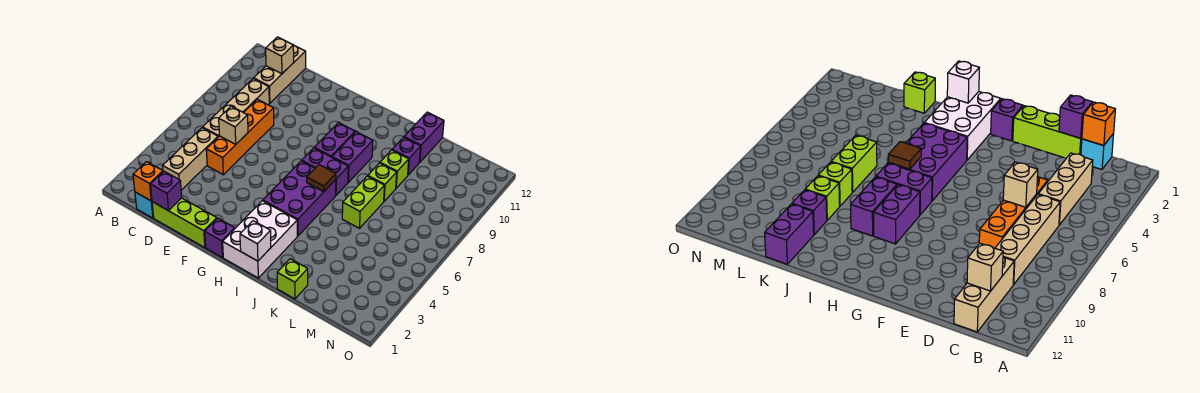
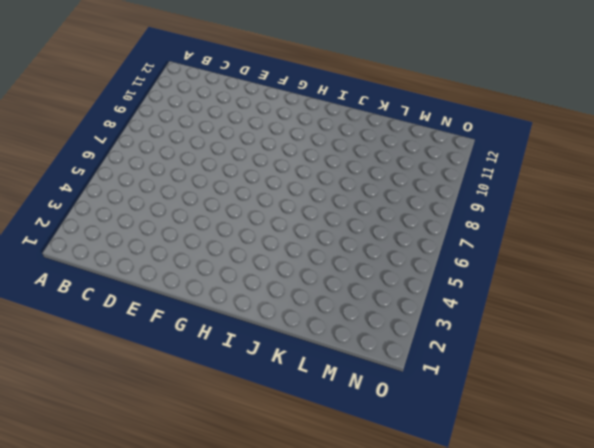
none -> cyan brick C1 level 1
none -> tan brick C3:C5 level 1
none -> tan brick C6:C9 level 1

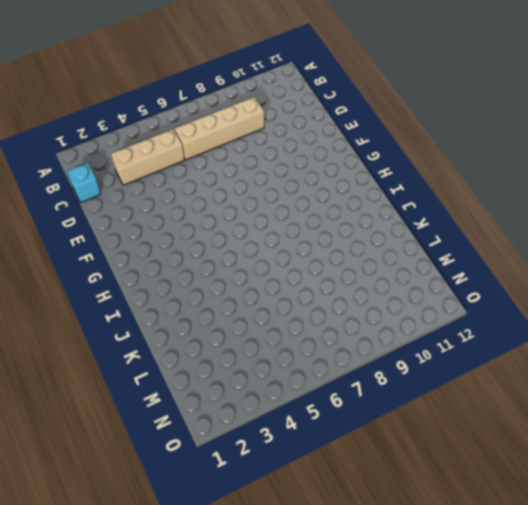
none -> tan brick C10:C12 level 1
none -> lime brick D1:F1 level 1
none -> orange brick D5:D8 level 1

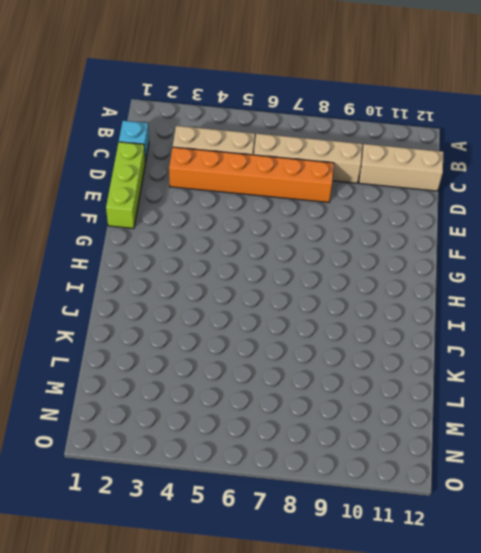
orange brick D3:D8 level 1 -> orange brick D5:D8 level 1
none -> purple brick G1 level 1
none -> white brick H1:I3 level 1
none -> purple brick H4:I6 level 1

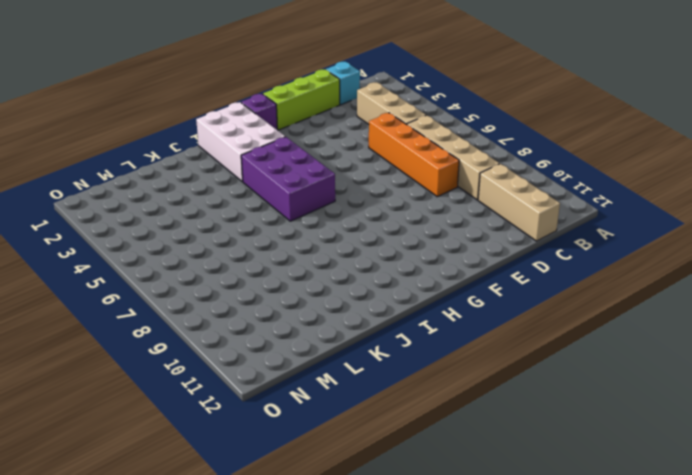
none -> purple brick H7:I7 level 1
none -> purple brick H8:H9 level 1
none -> purple brick I8:I9 level 1

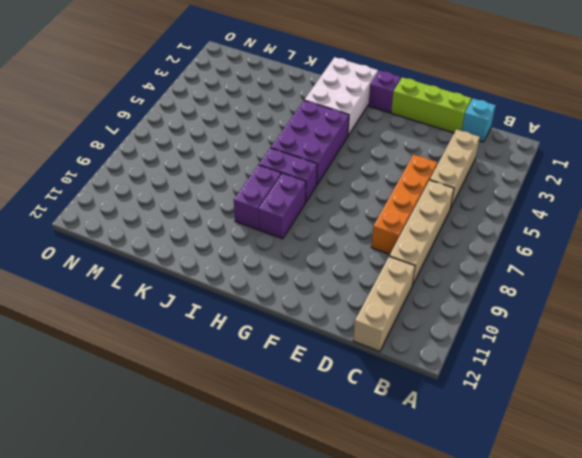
none -> lime brick K1 level 1
none -> lime brick K6:K7 level 1
none -> lime brick K8 level 1

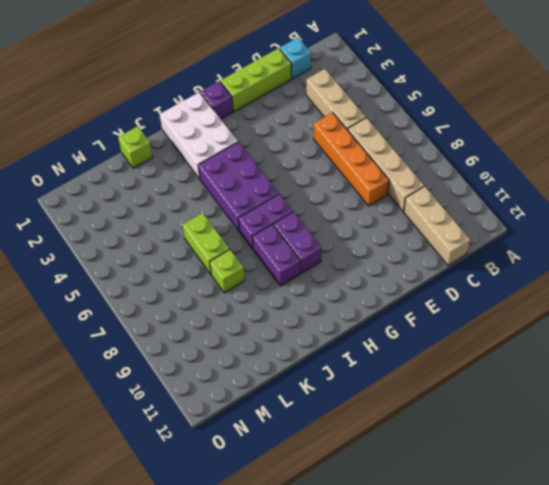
none -> lime brick K9 level 1
none -> purple brick K10 level 1
none -> purple brick K11:K12 level 1

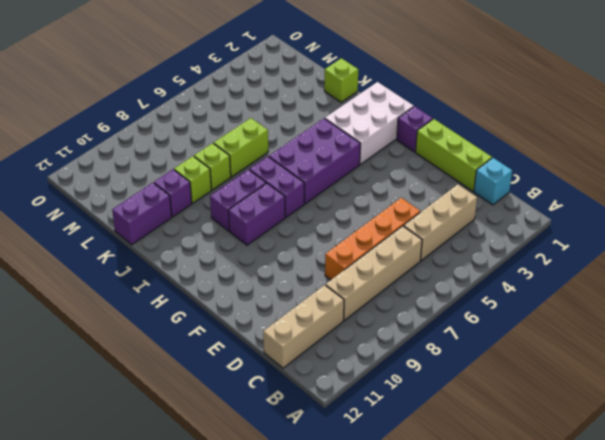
none -> orange brick C1 level 2
none -> tan brick C11 level 2
none -> purple brick D1 level 2

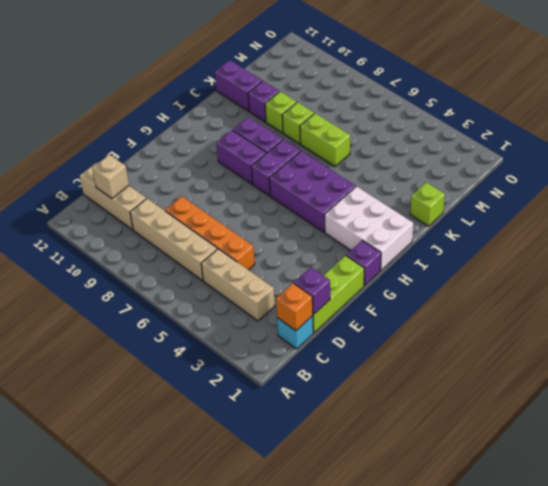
none -> tan brick D6 level 2
none -> white brick I1 level 2
none -> brown tile I6 level 2

